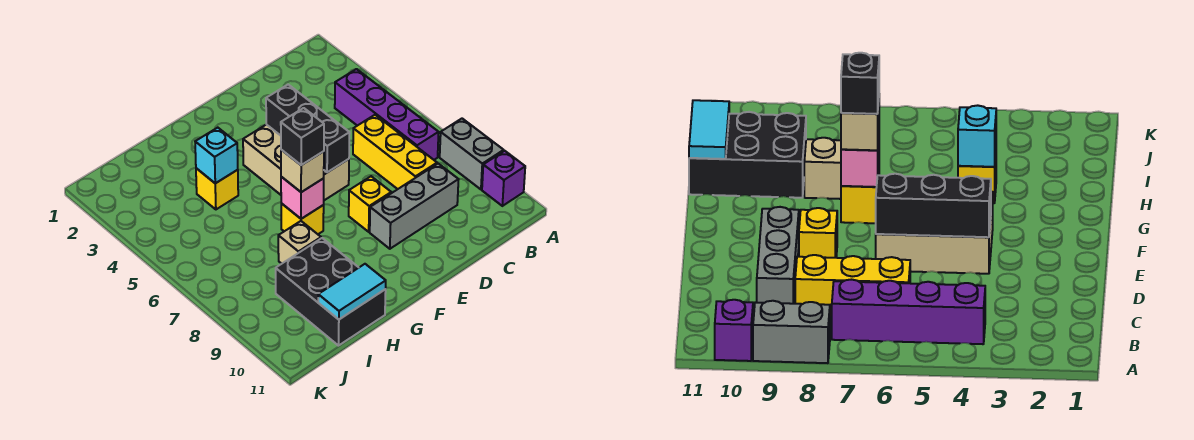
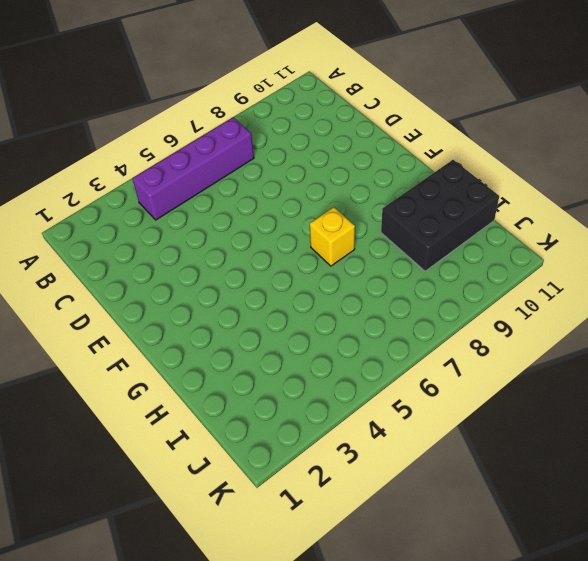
none -> grey brick A8:A9 level 1
none -> purple brick A10 level 1
none -> yellow brick C6:C8 level 1

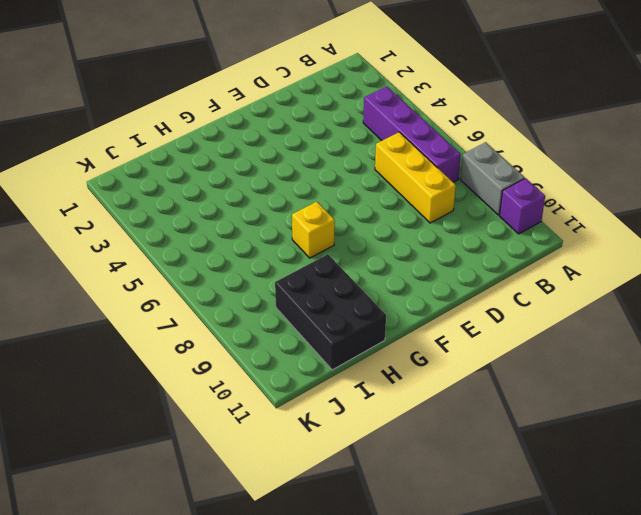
none -> grey brick C9:E9 level 1
none -> tan brick E4:F6 level 1
none -> yellow brick E8 level 1

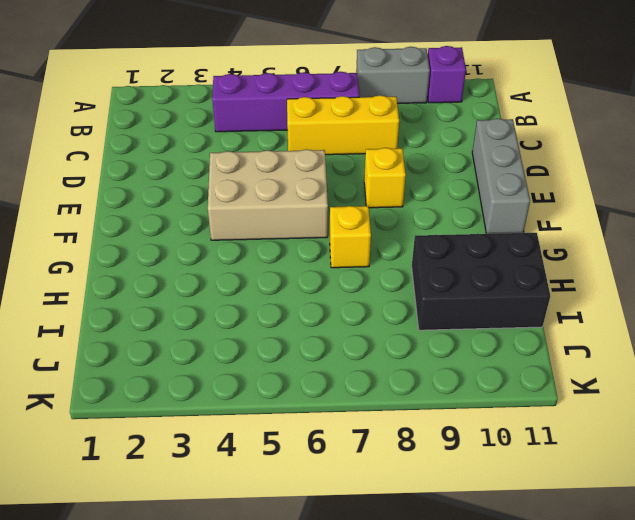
grey brick D11:F11 level 1 -> grey brick C9:E9 level 1
none -> yellow brick H4 level 1
none -> tan brick H8 level 1
none -> black brick E4:E6 level 2

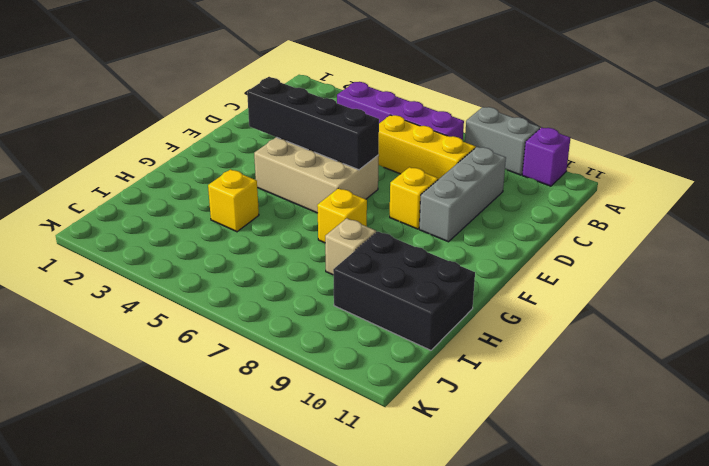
black brick E3:E6 level 2 -> black brick E4:E6 level 2
none -> pink brick G7 level 2
none -> cyan brick H4 level 2
none -> cyan tile H11:I11 level 2

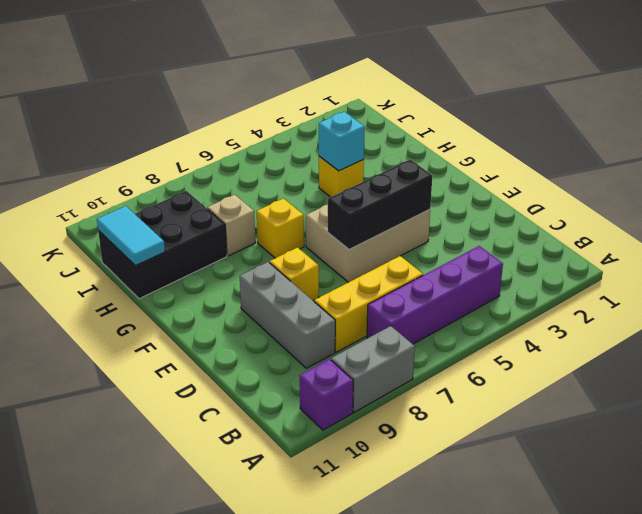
none -> pink brick G7 level 2
none -> tan brick G7 level 3
none -> black brick G7 level 4

